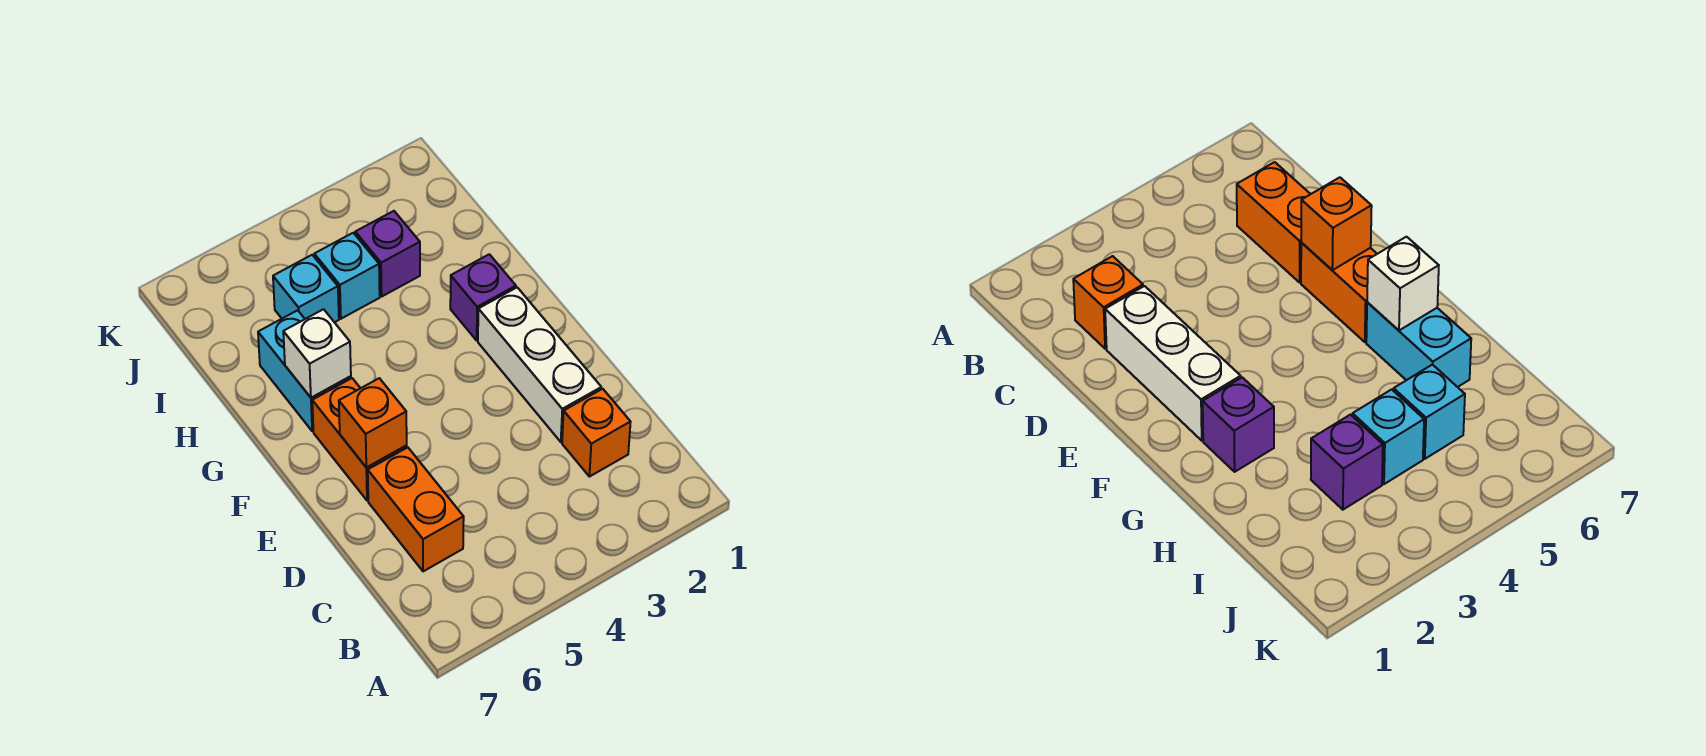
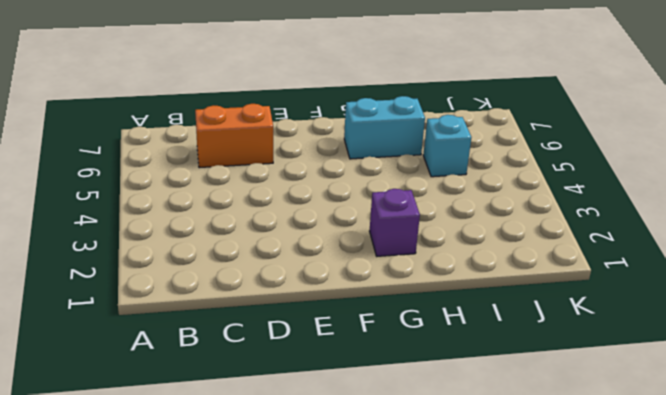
none -> orange brick C2 level 1
none -> white brick D2:F2 level 1

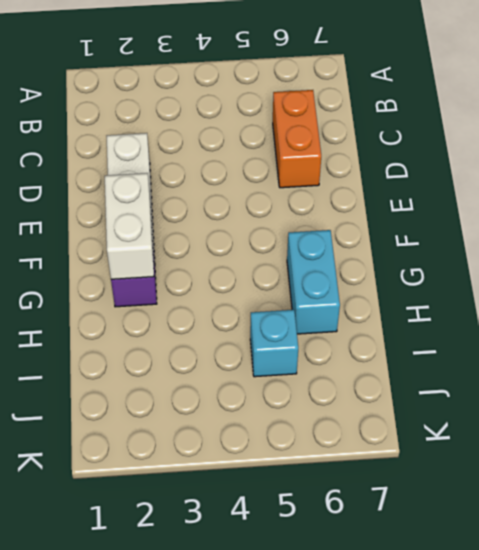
white brick F2:G2 level 2 -> none
none -> orange brick C2 level 1
none -> orange brick E6:F6 level 1

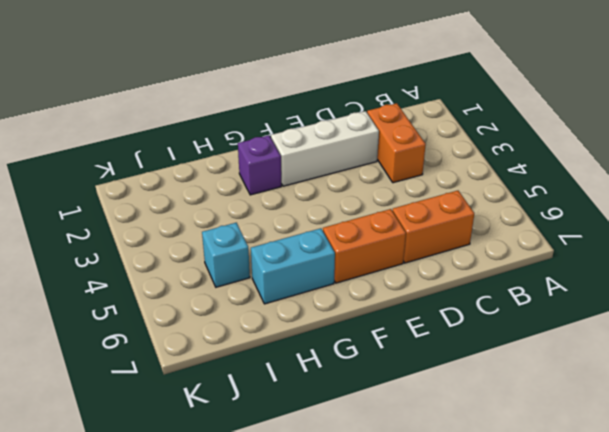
orange brick C2:C3 level 1 -> orange brick C2 level 1
none -> purple brick I3 level 1
none -> cyan brick I4 level 1

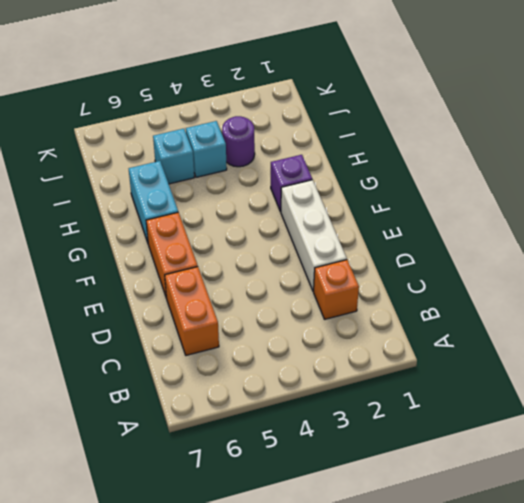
purple round brick I3 level 1 -> purple brick I3 level 1
none -> orange brick E6 level 2
none -> white brick G6 level 2

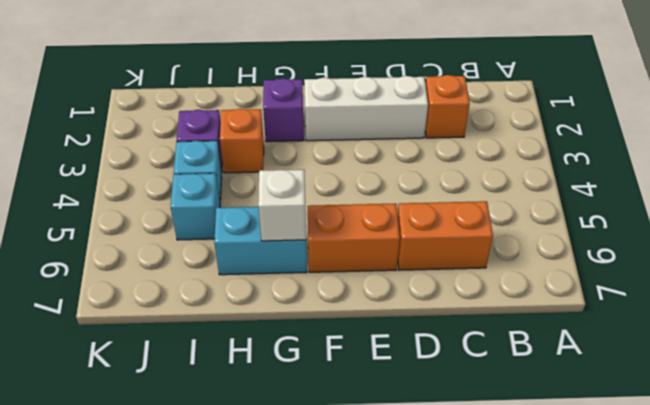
orange brick H3 level 1 -> orange brick E6 level 2

